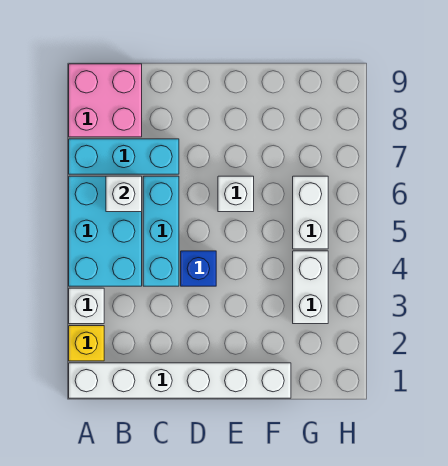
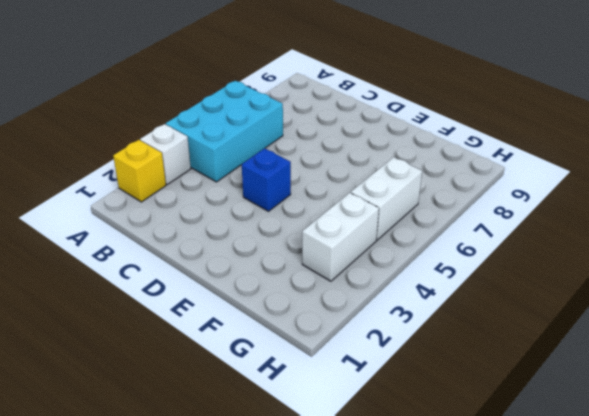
none -> white brick A1:F1 level 1
none -> cyan brick A7:C7 level 1
none -> pink brick A8:B9 level 1

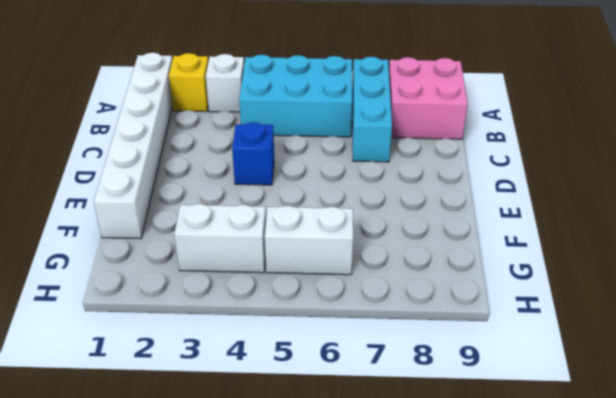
none -> cyan brick C4:C6 level 1
none -> white brick E6 level 1
none -> white brick B6 level 2

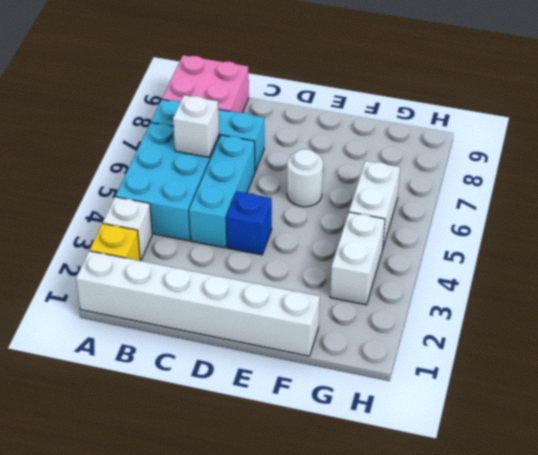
white round brick E6 level 1 -> white brick E6 level 1

